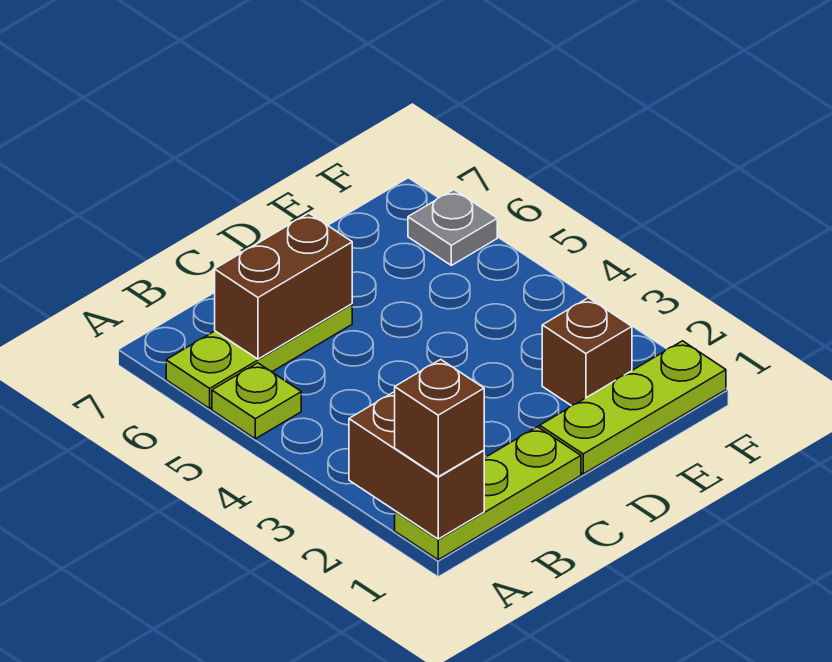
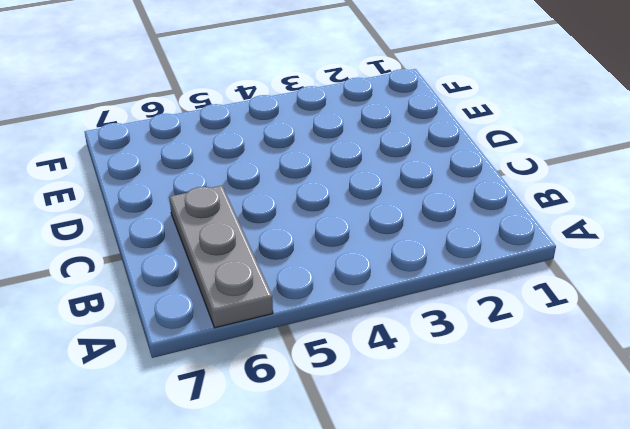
grey plate A6:C6 level 1 -> lime plate A6:C6 level 1
none -> lime plate A1:C1 level 1
none -> lime plate A5 level 1

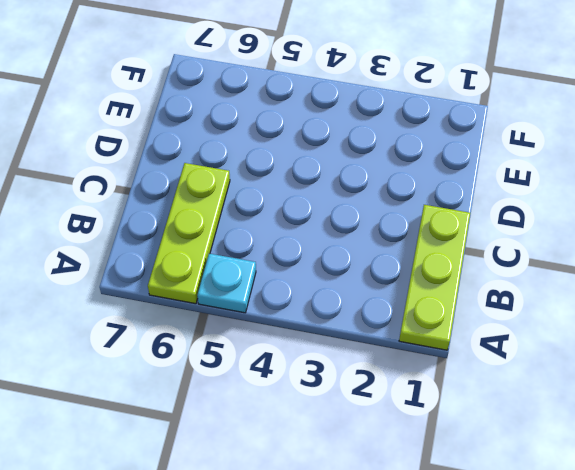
cyan plate A5 level 1 -> lime plate A5 level 1
none -> lime plate D1:F1 level 1
none -> brown brick E2 level 1

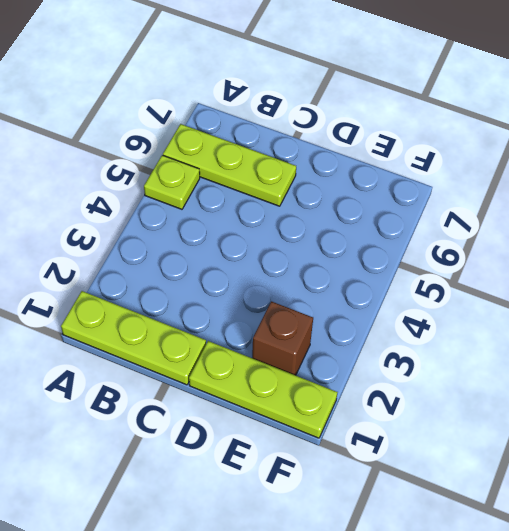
none -> grey plate F6 level 1
none -> brown brick A1:A2 level 2

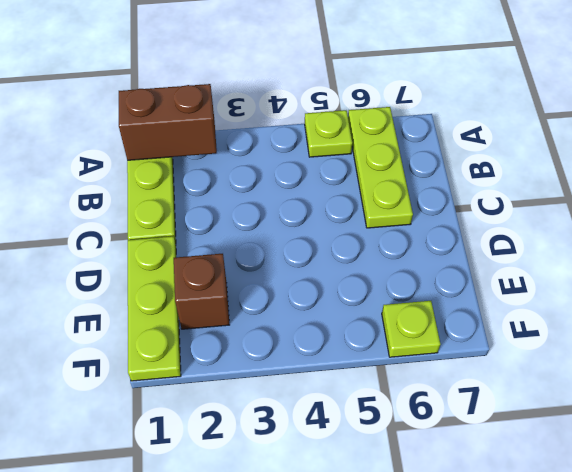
lime plate F6 level 1 -> grey plate F6 level 1
none -> brown brick B6:C6 level 2
none -> brown brick A1 level 3

